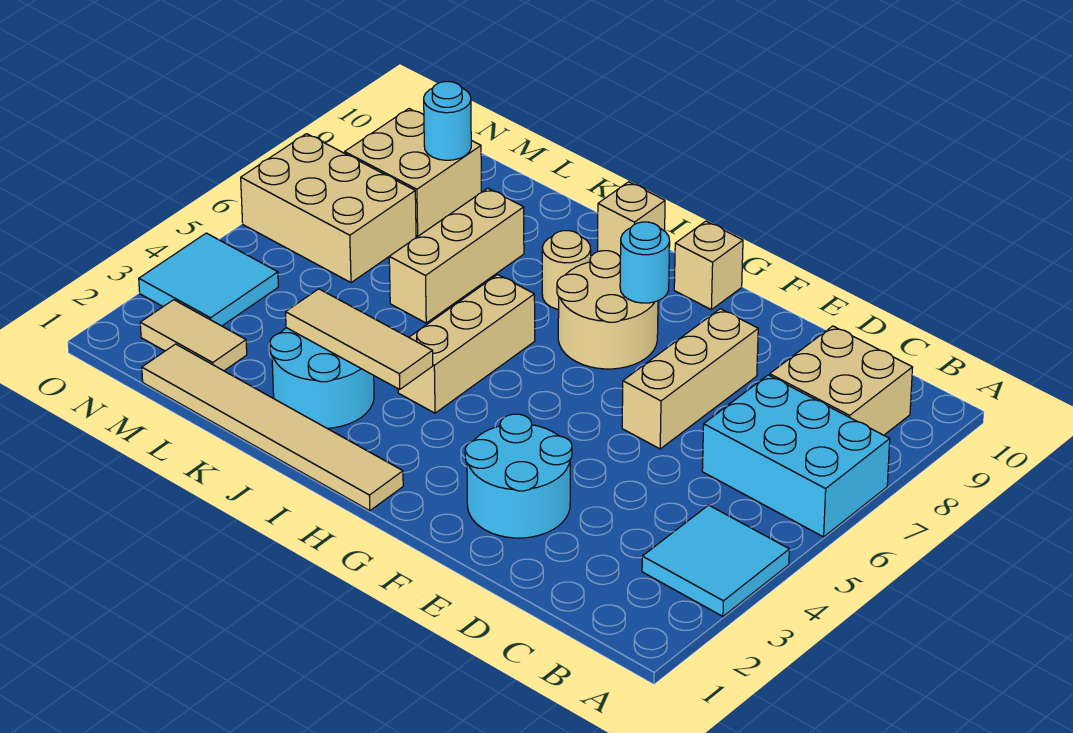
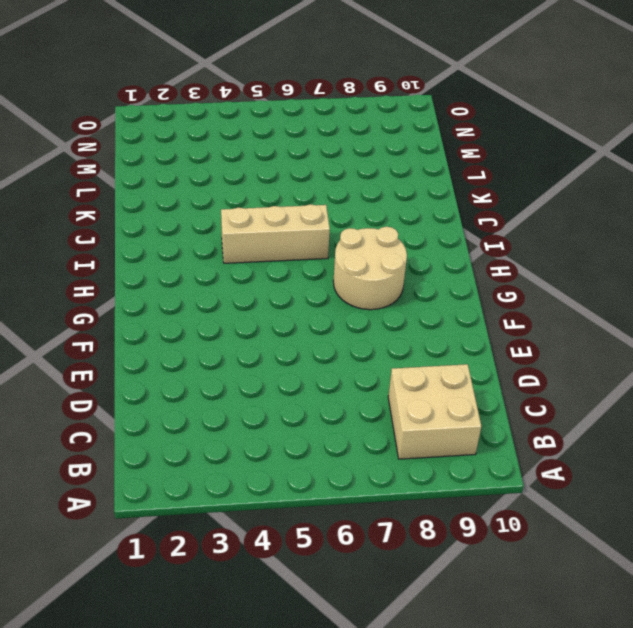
none -> cyan tile A3:B4 level 1
none -> cyan brick A6:C7 level 1
none -> cyan round brick E2:F3 level 1

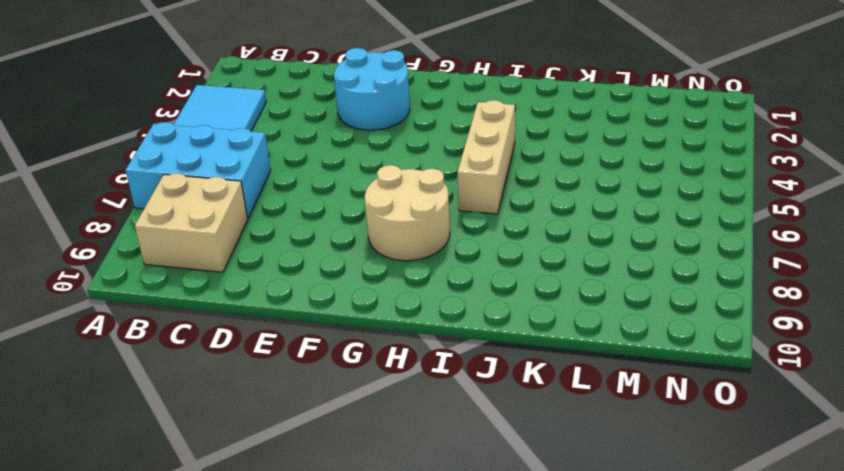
none -> tan brick E6:E8 level 1
none -> tan brick G10 level 1
none -> tan tile H1:M1 level 1

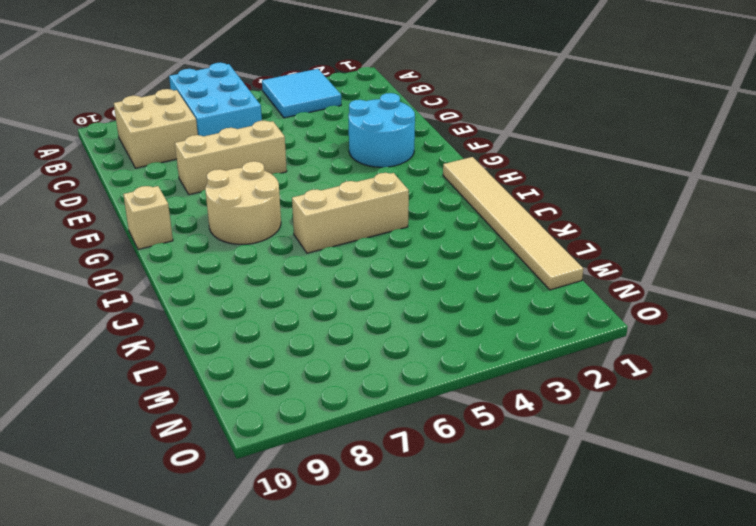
none -> tan round brick I8 level 1
none -> tan brick I10 level 1
none -> cyan round brick J2:K3 level 1

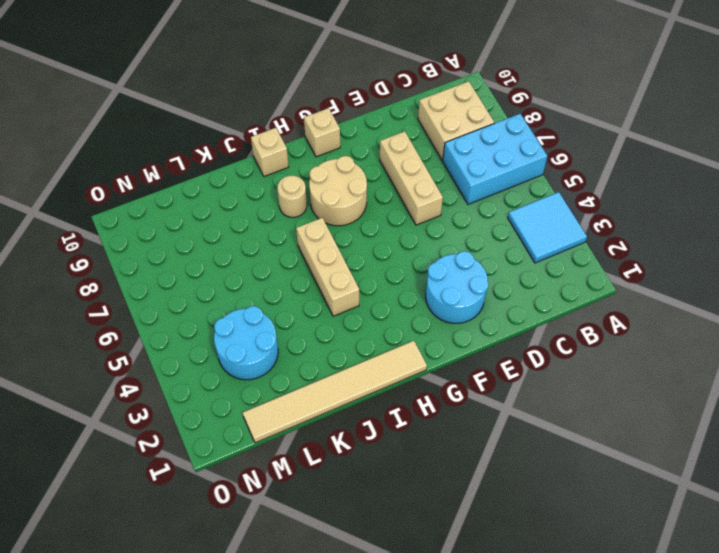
cyan round brick L3:M4 level 1 -> cyan round brick J2:K3 level 1
none -> tan brick K6:K8 level 1
none -> tan tile M2:N2 level 1
none -> tan brick M6:O7 level 1

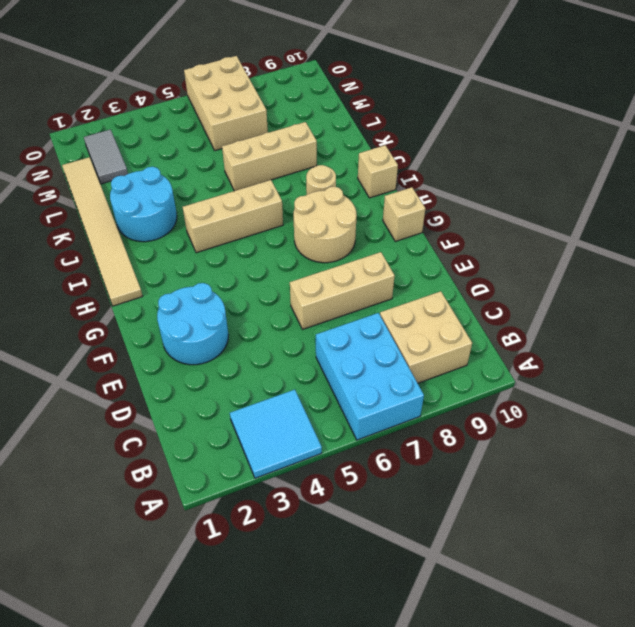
grey tile M2:N2 level 1 -> tan tile M2:N2 level 1
none -> tan brick M8:N9 level 1
none -> cyan tile N3:O4 level 1
none -> cyan round brick G8 level 2

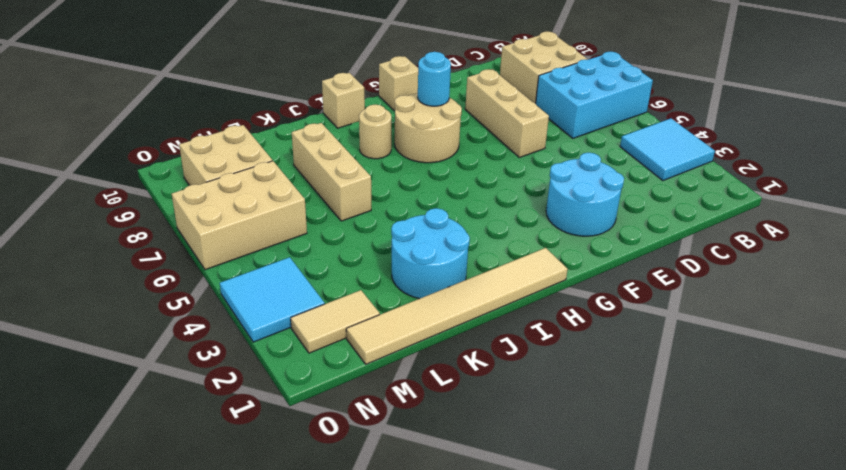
none -> tan brick I4:I6 level 1
none -> tan tile I3:K3 level 2
none -> cyan round brick M9 level 2

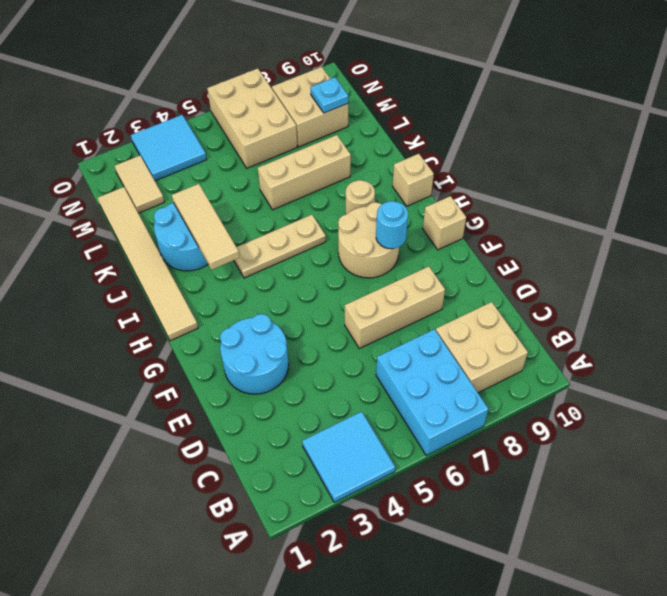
tan plate I4:I6 level 1 -> tan brick I4:I6 level 1
cyan plate M9 level 2 -> cyan round brick M9 level 2

